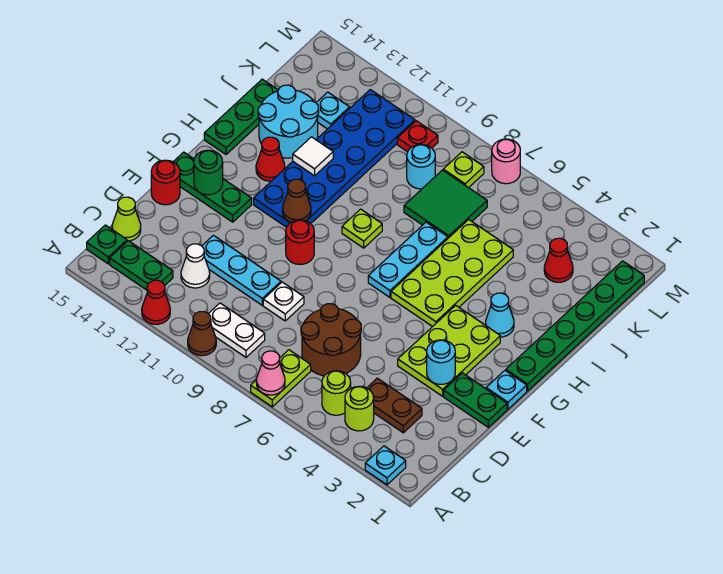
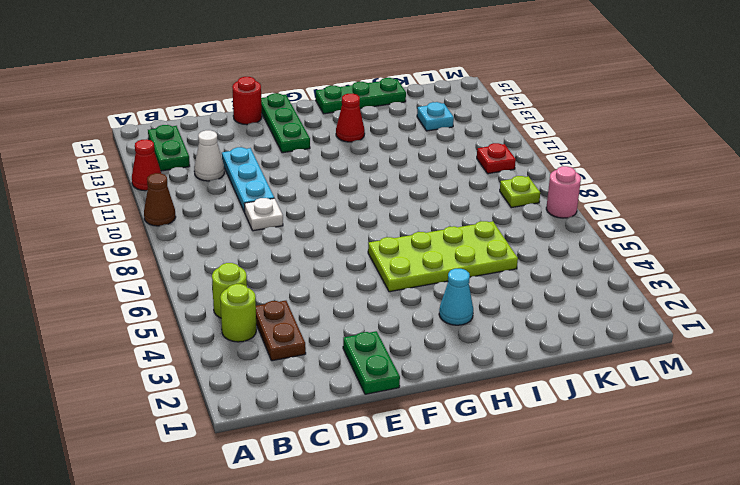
none -> cyan plate A2 level 1
none -> lime plate A7:B7 level 1
none -> white plate B9:B10 level 1
none -> green plate B15 level 1

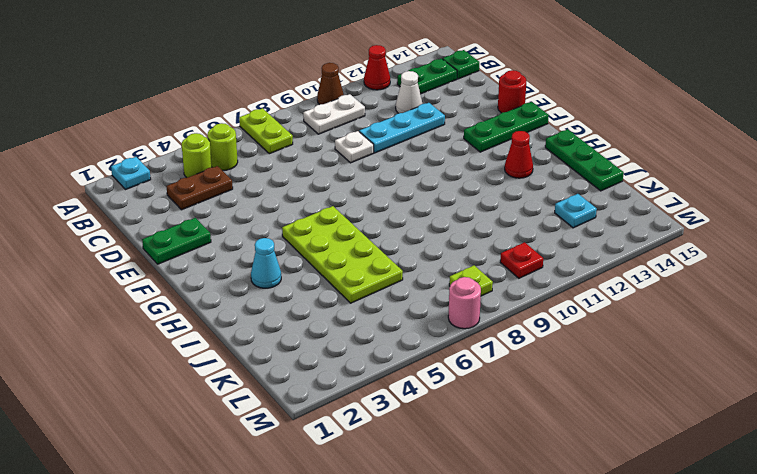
none -> brown round brick C6:D7 level 1
none -> lime cone C15 level 1
none -> lime plate E3:G4 level 1
none -> cyan plate F1 level 1

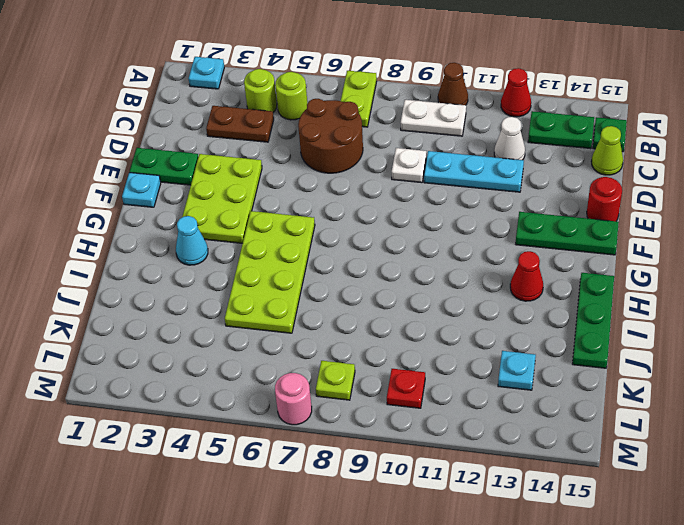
none -> red round brick F10 level 1
none -> green plate G1:L1 level 1
none -> cyan plate G7:I7 level 1
none -> blue plate G11:L12 level 1

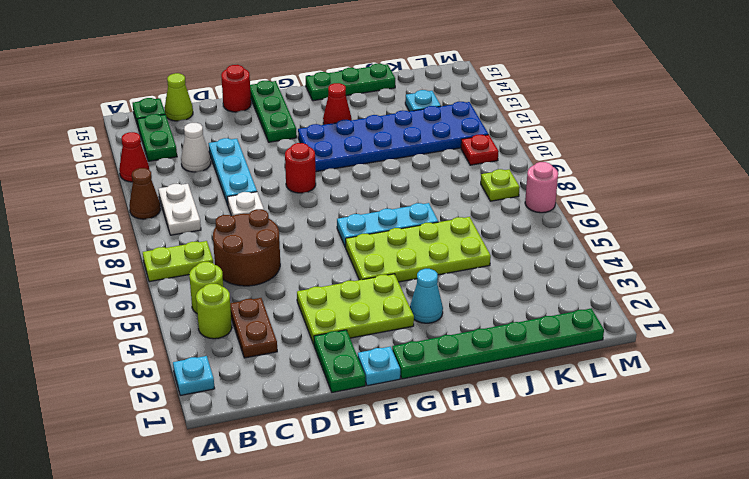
none -> lime plate H9 level 1
none -> cyan round brick I13:J14 level 1
none -> green tile J7:K8 level 1
none -> red cone K3 level 1

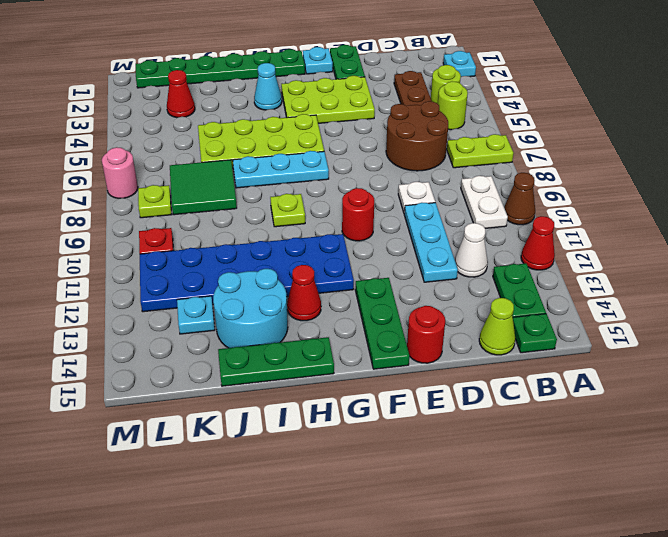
none -> cyan round brick K9 level 1
none -> pink cone A7 level 2
none -> cyan round brick E3 level 2
none -> green round brick F14 level 2

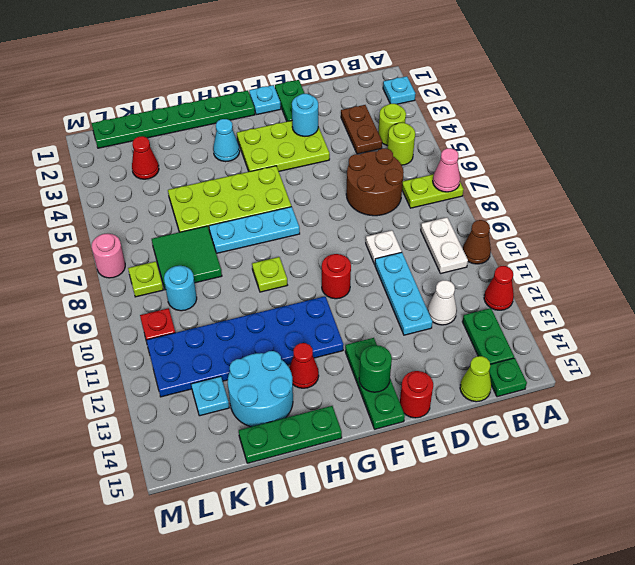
none -> brown cone G11 level 2
none -> white tile I12 level 2

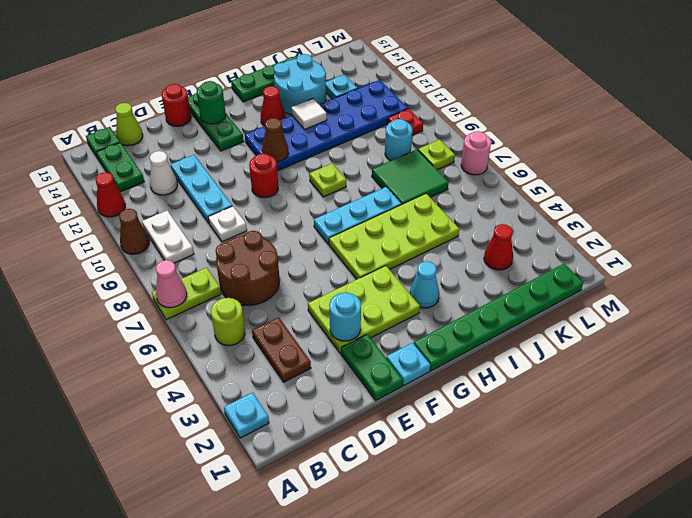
none -> lime round brick B4 level 1

